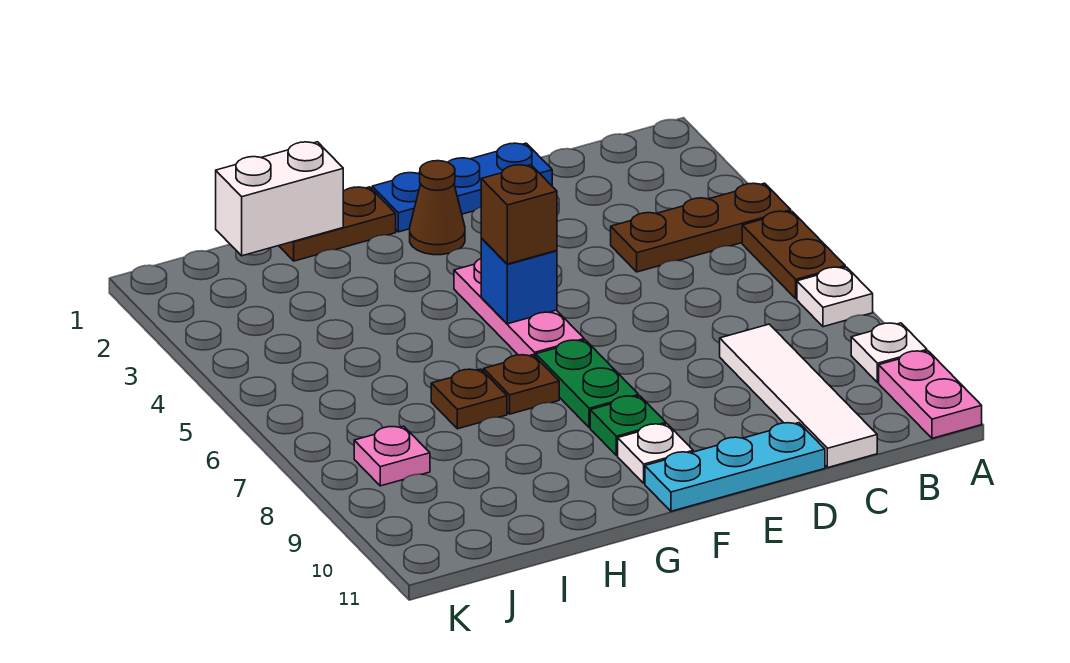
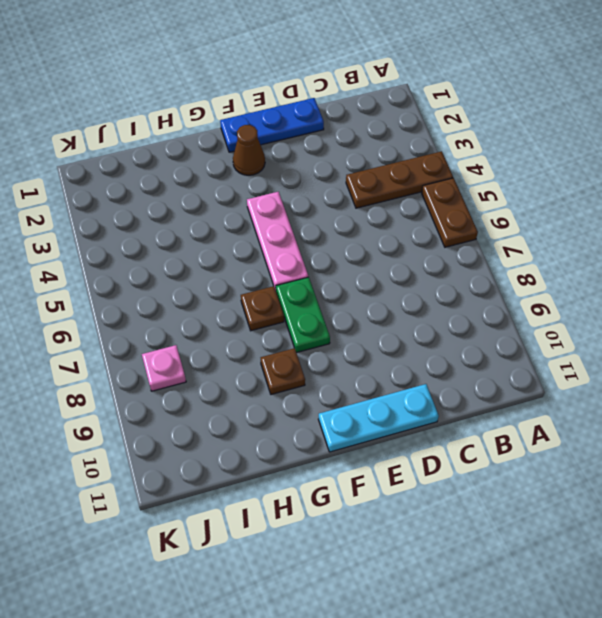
brown plate G9 level 1 -> brown plate H7 level 1
none -> white plate A7 level 1
none -> white plate A9 level 1
none -> pink plate A10:A11 level 1

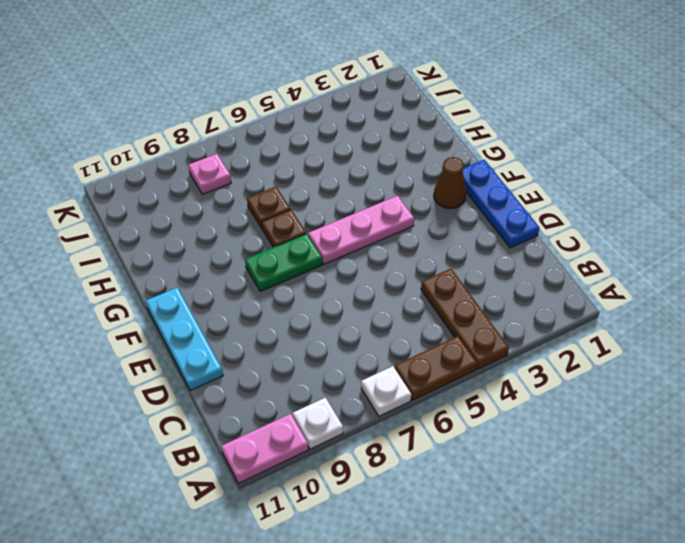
none -> white tile C8:C11 level 1
none -> green plate F9 level 1
none -> white plate F10 level 1

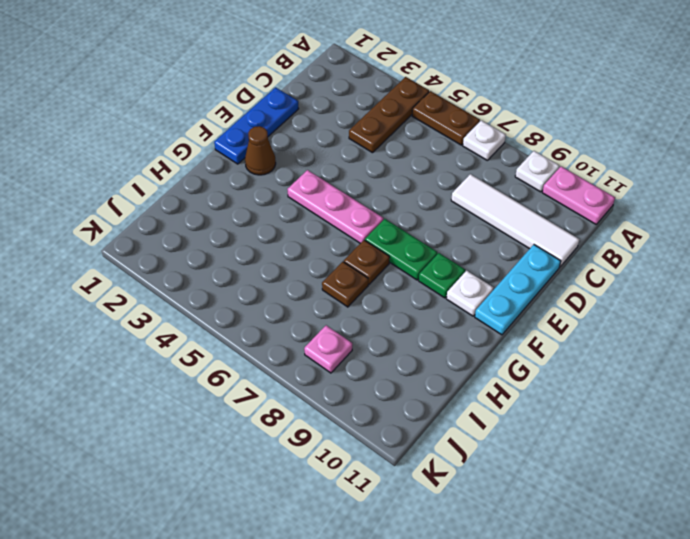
none -> brown plate G1:H1 level 1
none -> blue brick F5 level 2
none -> white brick H1:I1 level 2

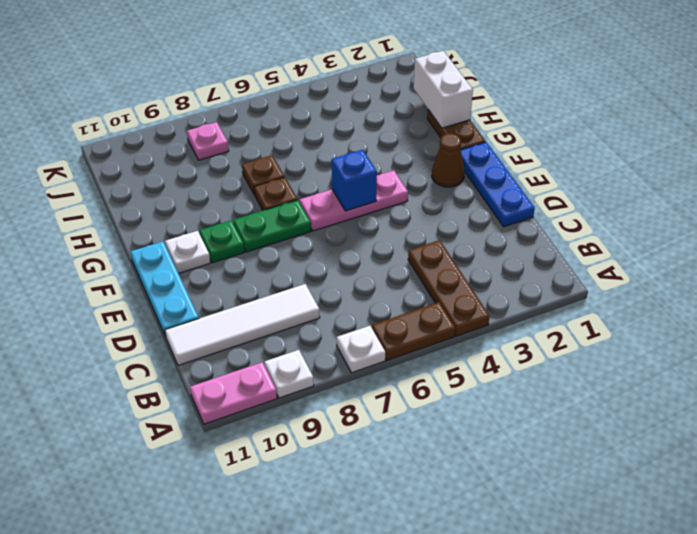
none -> brown brick F5 level 3

